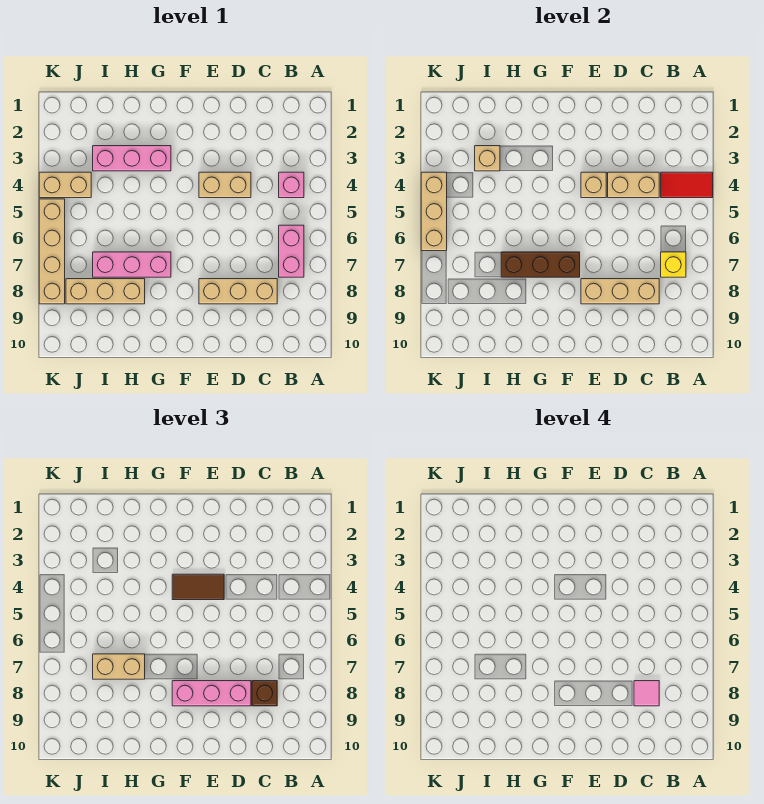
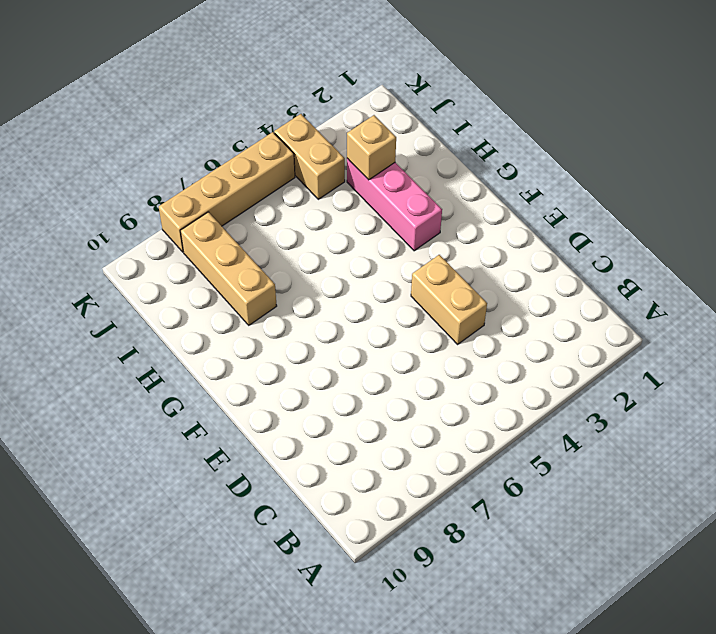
none -> pink brick B4 level 1
none -> pink brick B6:B7 level 1
none -> tan brick C8:E8 level 1

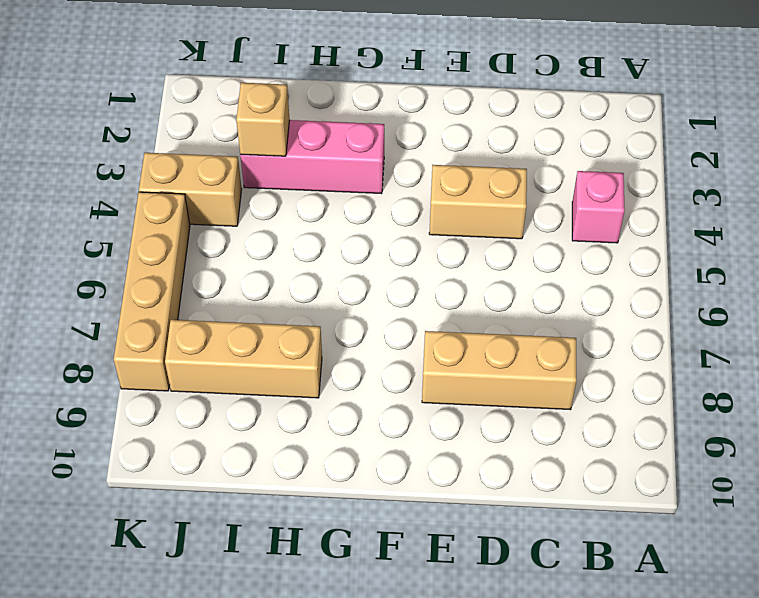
none -> pink brick B6:B7 level 1
none -> pink brick G7:I7 level 1
none -> red tile A4:B4 level 2

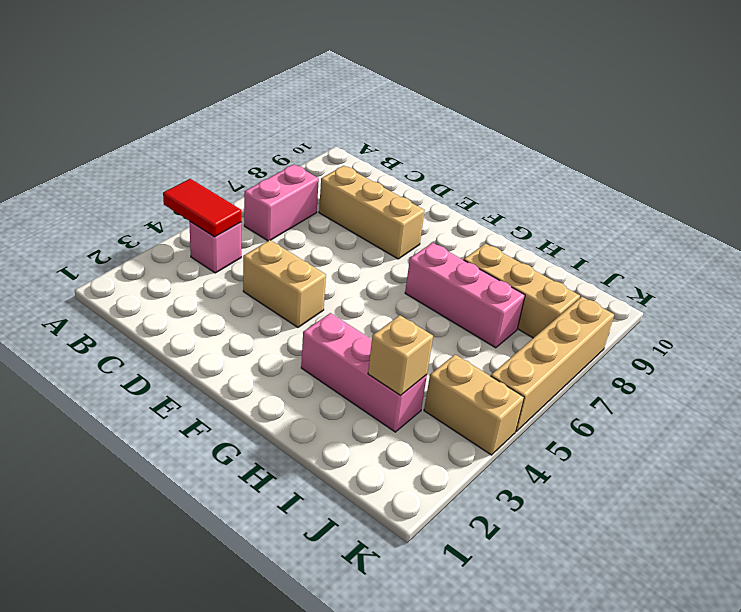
none -> yellow brick B7 level 2
none -> tan brick C4:D4 level 2
none -> tan brick C8:E8 level 2

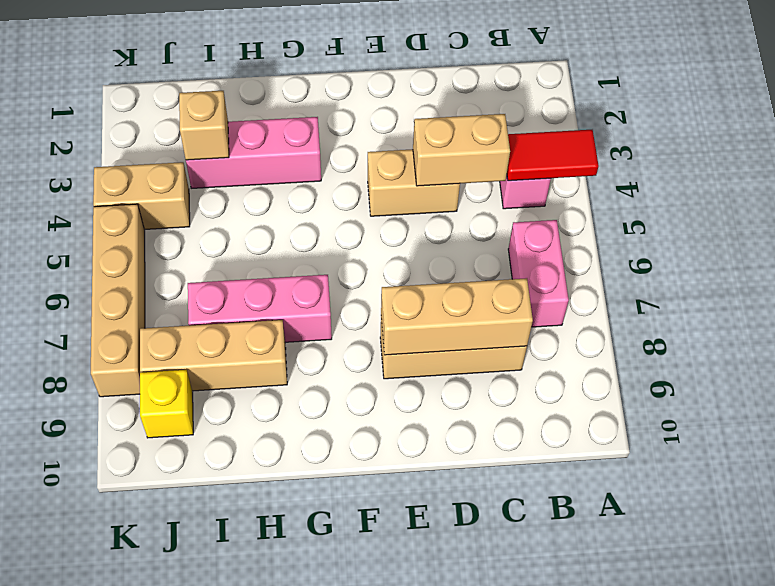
yellow brick J9 level 1 -> yellow brick B7 level 2
none -> tan brick E4 level 2
none -> brown brick F7:H7 level 2
none -> tan brick K4:K6 level 2

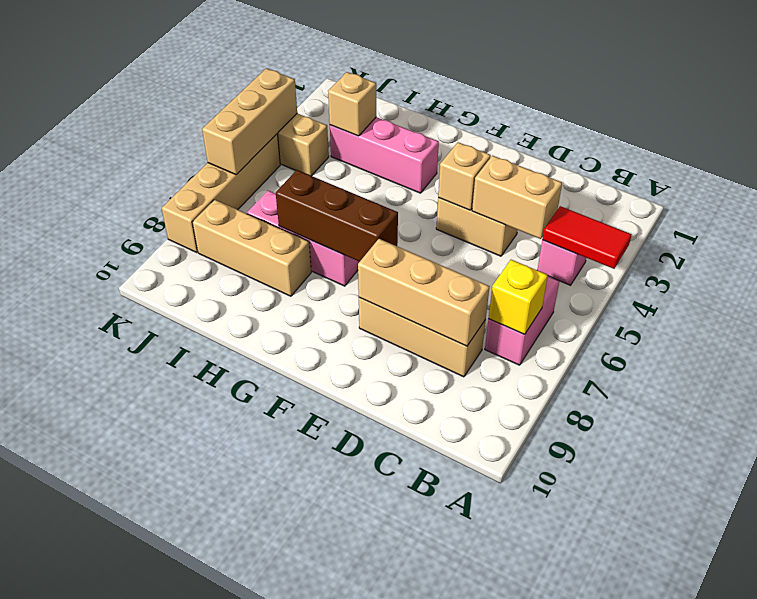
none -> brown brick C8 level 3
none -> pink brick D8:F8 level 3
none -> brown tile E4:F4 level 3

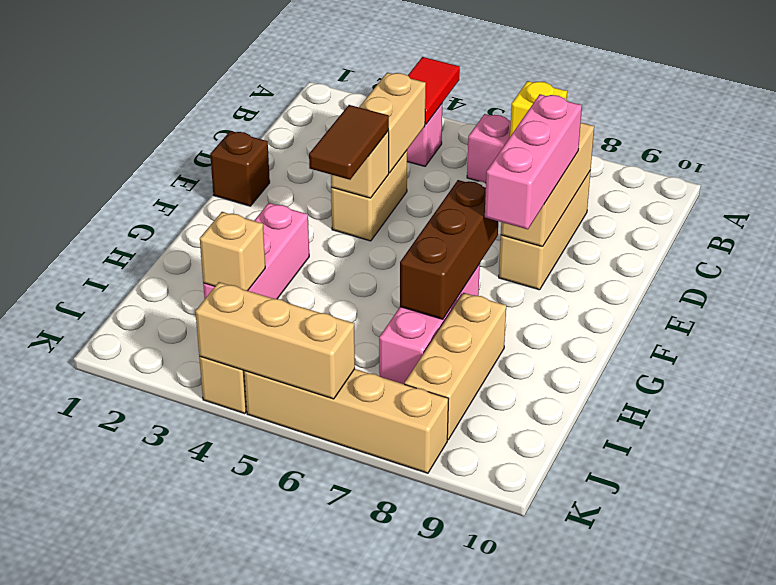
brown brick E1 level 1 -> brown brick C8 level 3
none -> tan brick H7:I7 level 3
none -> pink tile C8 level 4

